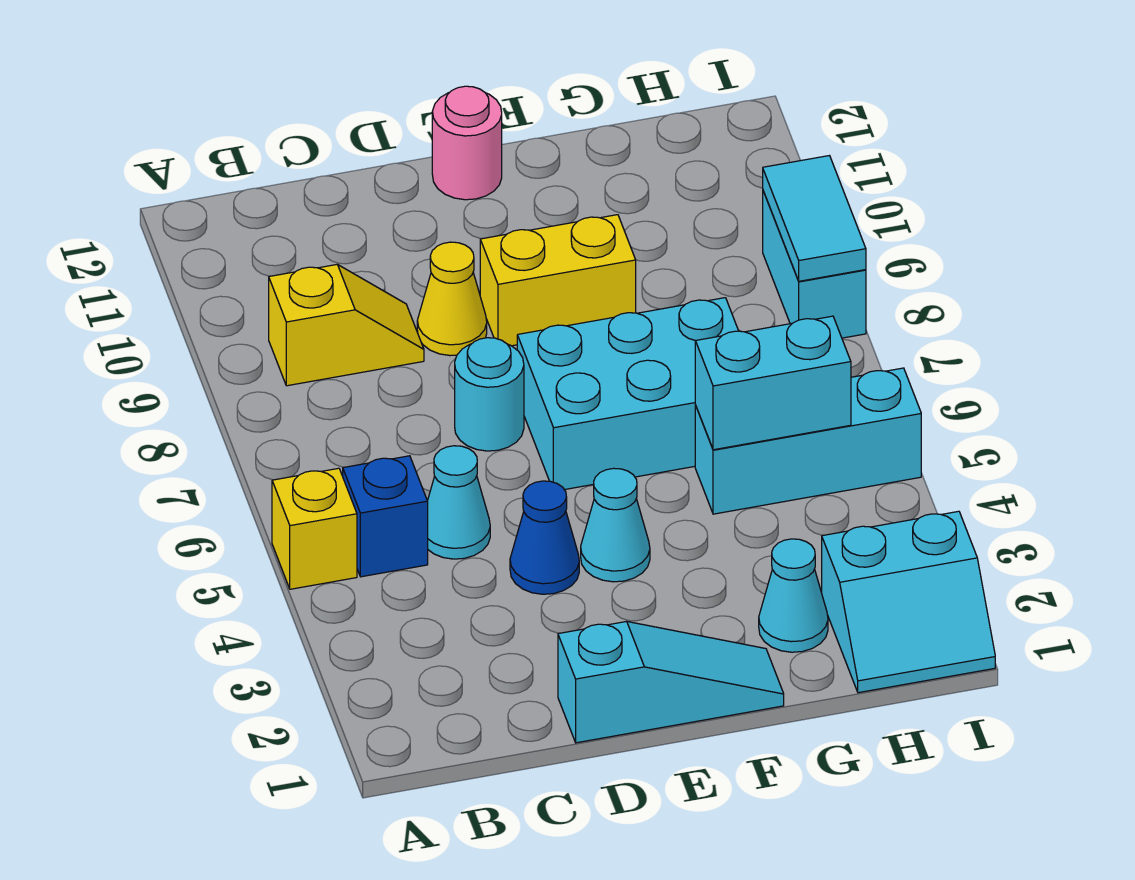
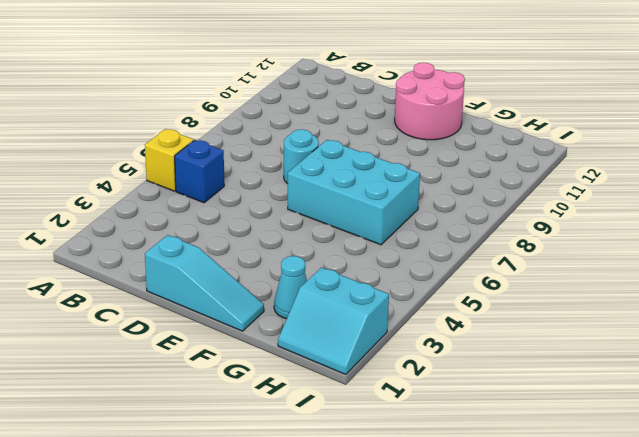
pink round brick E11:F12 level 1 -> pink round brick E12 level 1
none -> yellow slope B9:C9 level 1 top B
none -> cyan cone C5 level 1
none -> blue cone D4 level 1

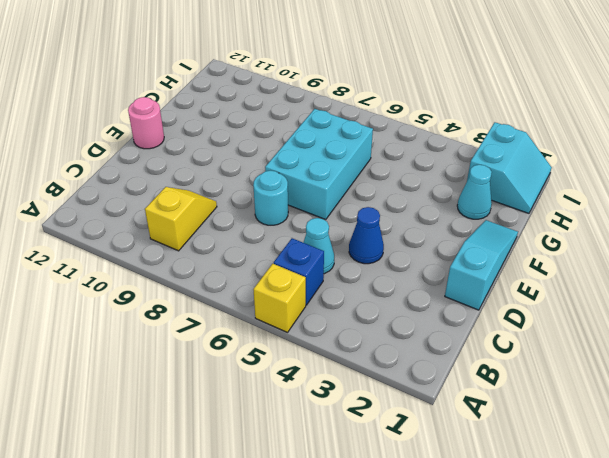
none -> yellow cone D9 level 1
none -> cyan cone E4 level 1
none -> yellow brick E9:F9 level 1

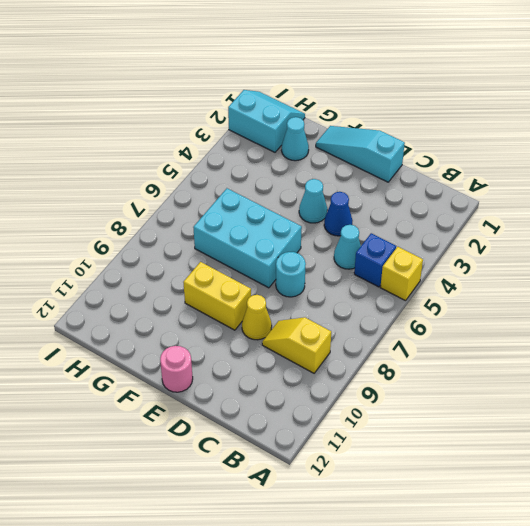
none -> cyan brick G5:I5 level 1
none -> cyan brick I8:I9 level 1
none -> cyan brick G5:H5 level 2

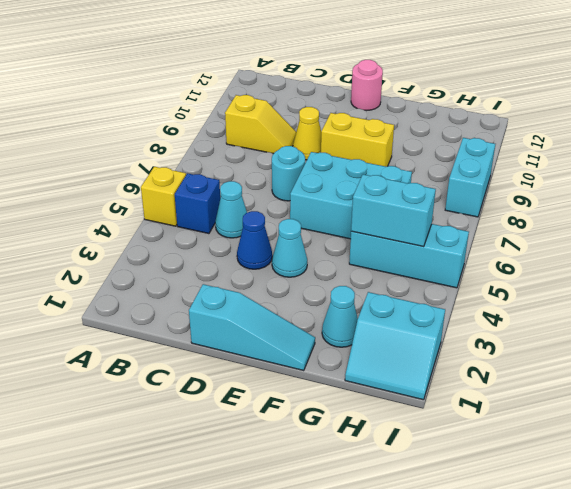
none -> cyan tile I8:I9 level 2

